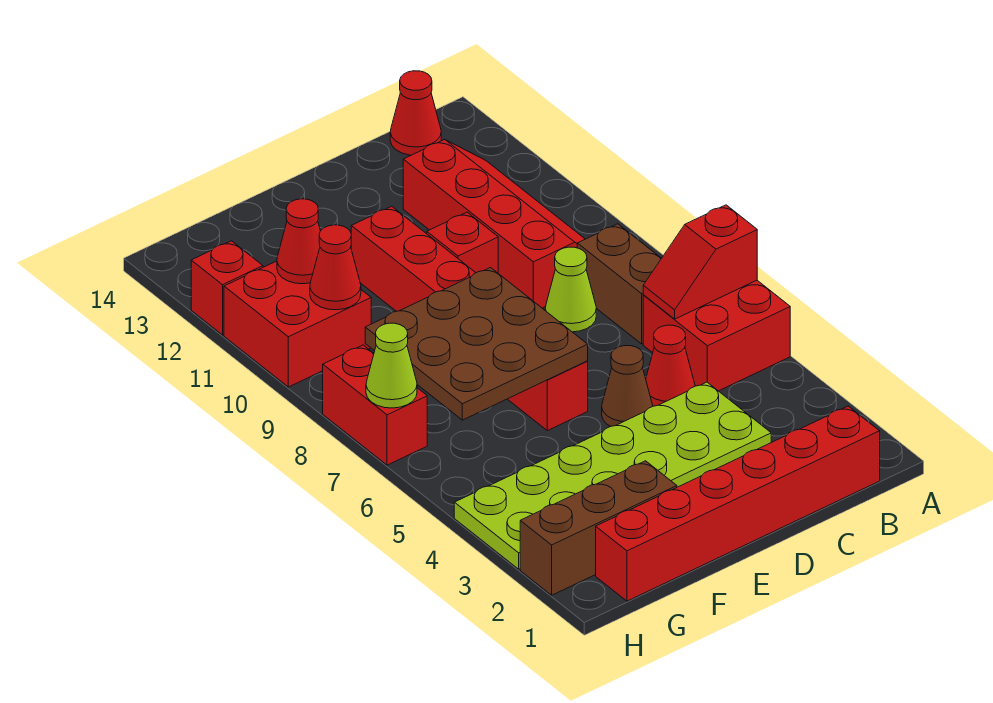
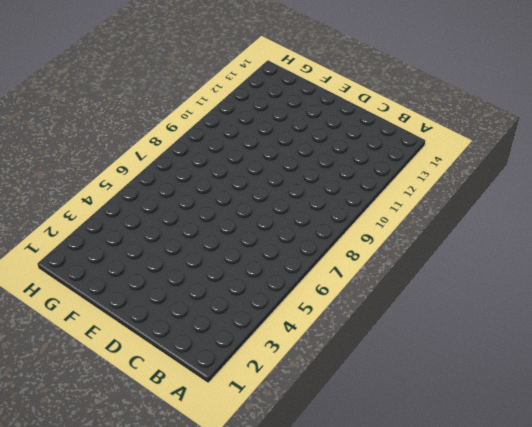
none -> red brick A5:B6 level 1
none -> red brick B1:G1 level 1
none -> brown brick B7:B8 level 1

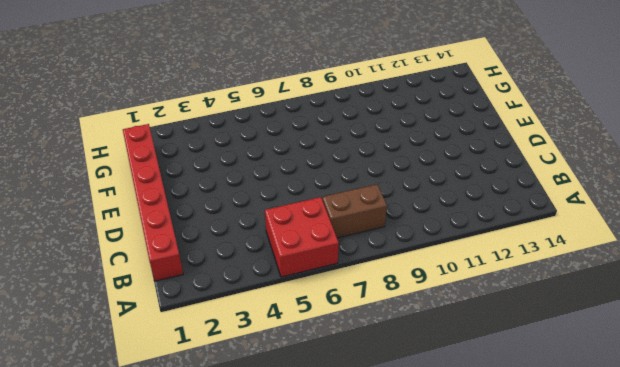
none -> red slope B9:C12 level 1 top C
none -> red cone B14 level 1
none -> lime plate C3:H4 level 1

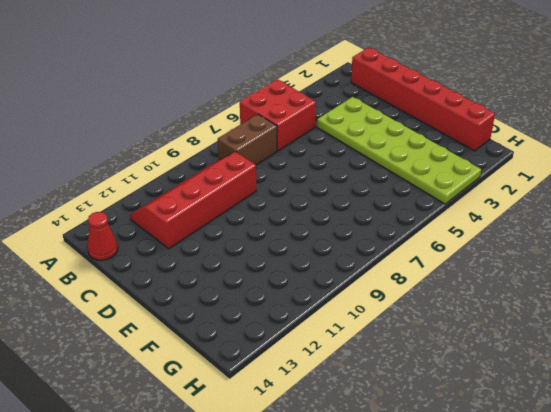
none -> red cone C5 level 1
none -> lime cone C8 level 1
none -> brown cone D5 level 1

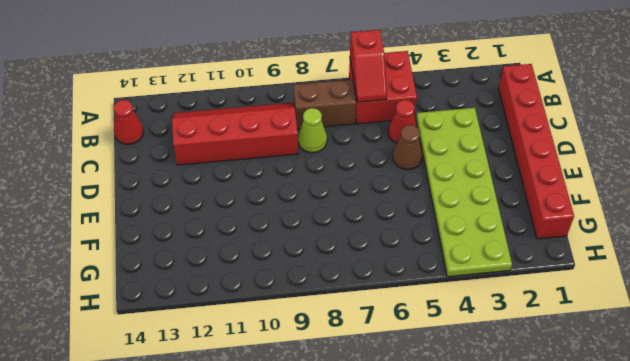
none -> red brick D10 level 1
none -> red brick E6:E11 level 1
none -> brown brick F2:H2 level 1

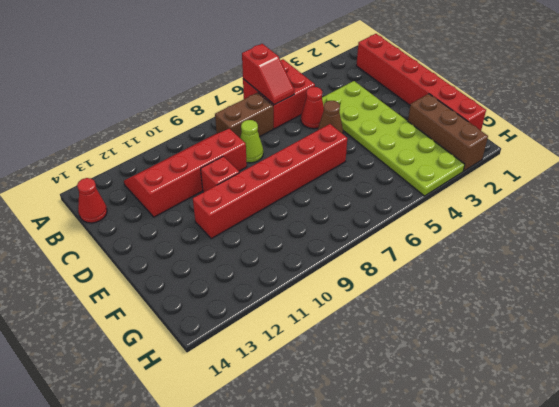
none -> red brick G10:H11 level 1
none -> red brick H7:H8 level 1
none -> red brick H12 level 1

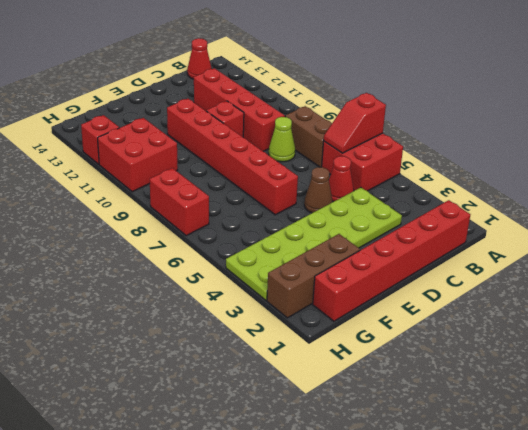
none -> brown plate E6:G8 level 2
none -> red cone G10 level 2
none -> red cone G11 level 2

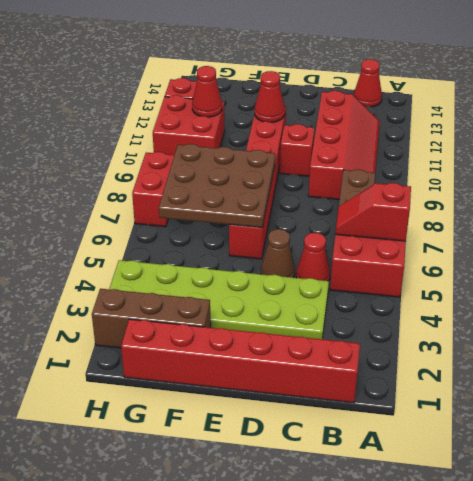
red cone E11 level 2 -> red cone G10 level 2
none -> lime cone C8 level 1
none -> lime cone H7 level 2

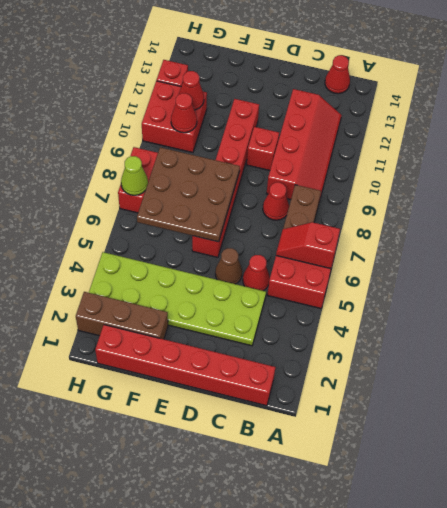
red cone C8 level 1 -> lime cone C8 level 1

